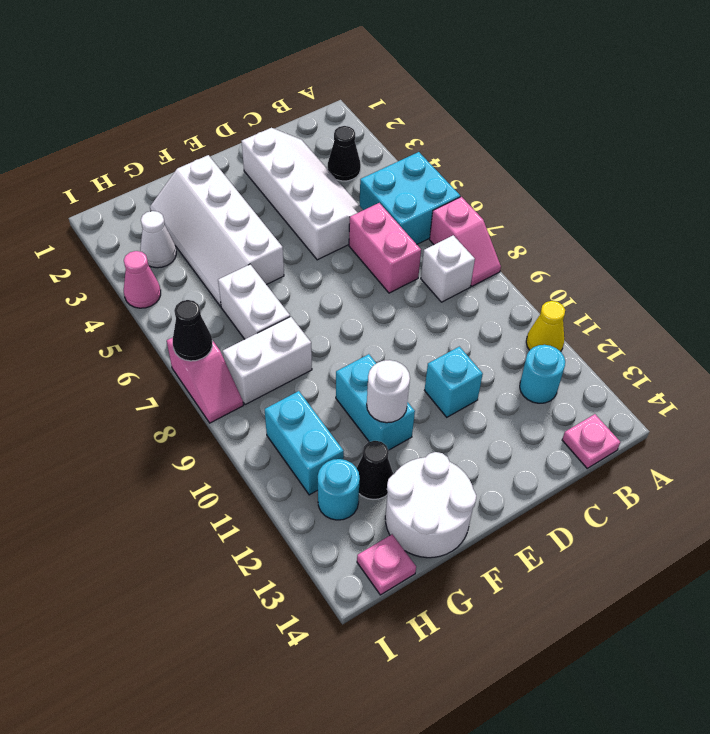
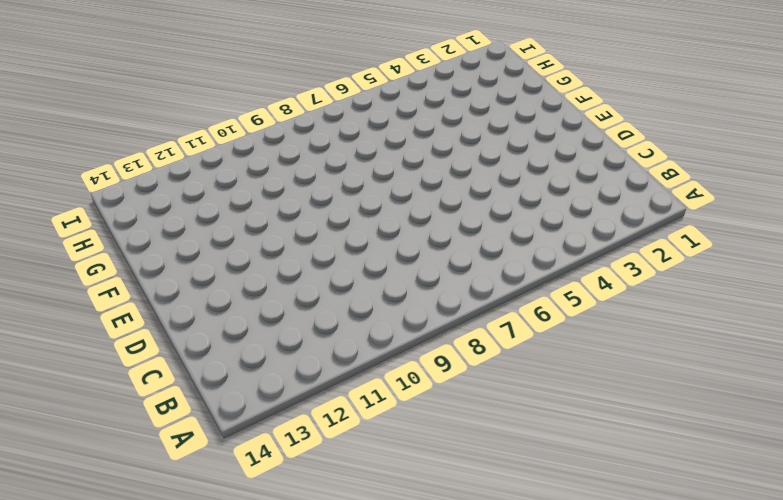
none -> cyan brick A5:B6 level 1
none -> pink slope A7:A8 level 1 top 7
none -> yellow cone A11 level 1

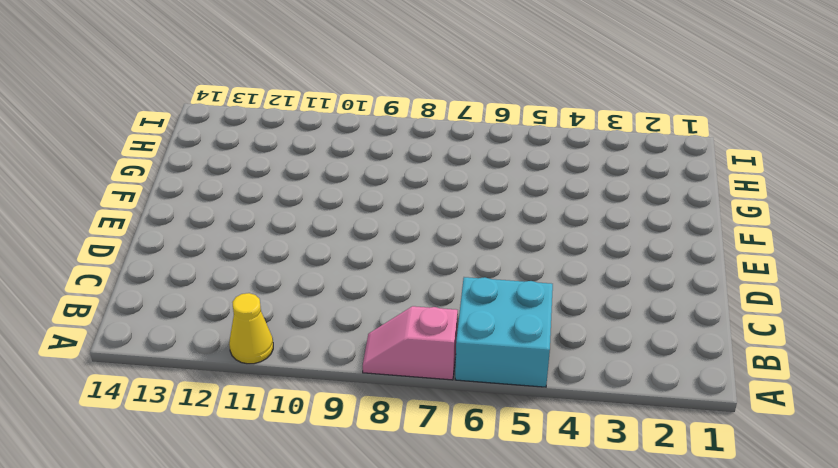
none -> black cone B3 level 1
none -> white brick B8 level 1
none -> cyan round brick B12 level 1

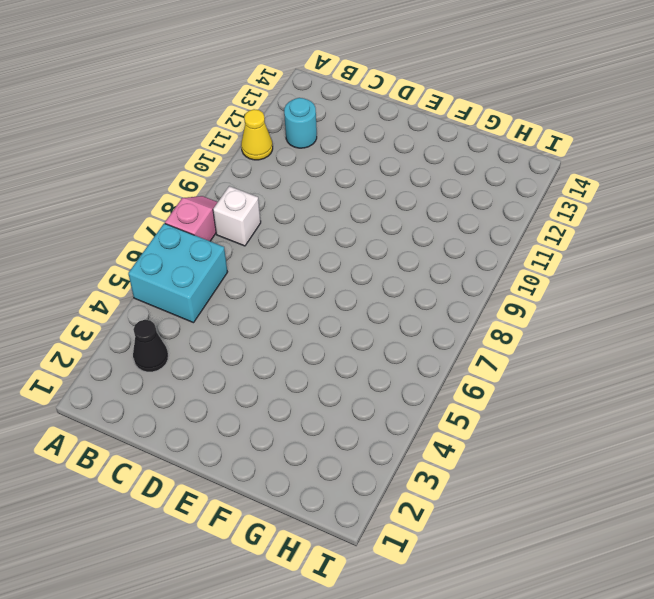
none -> pink plate B14 level 1
none -> white slope C2:D5 level 1 top D
none -> pink brick C6:C7 level 1

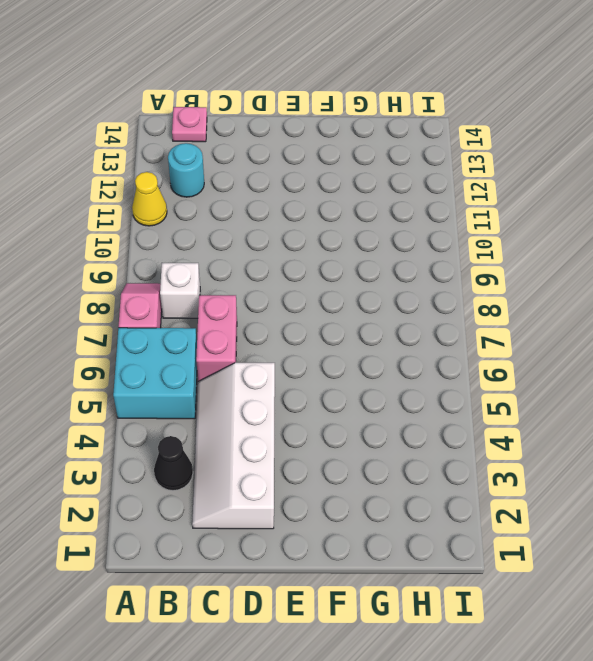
none -> cyan brick D11 level 1
none -> white slope F2:G5 level 1 top F
none -> cyan brick F10:F11 level 1

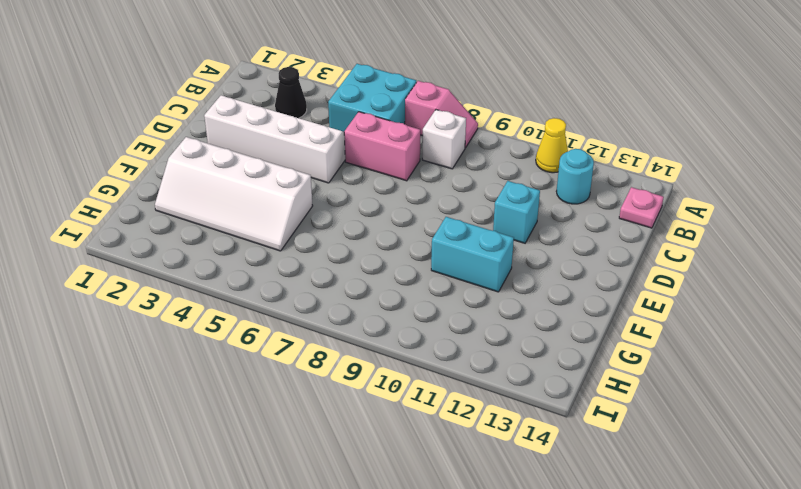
none -> white round brick F13:G14 level 1
none -> white brick G6:G7 level 1
none -> white brick G8:H8 level 1

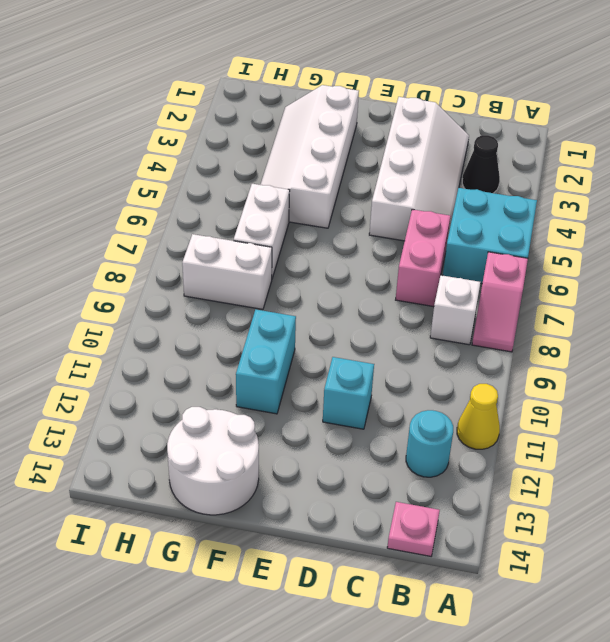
none -> black cone G12 level 1
none -> white cone H3 level 1
none -> cyan brick H10:H11 level 1

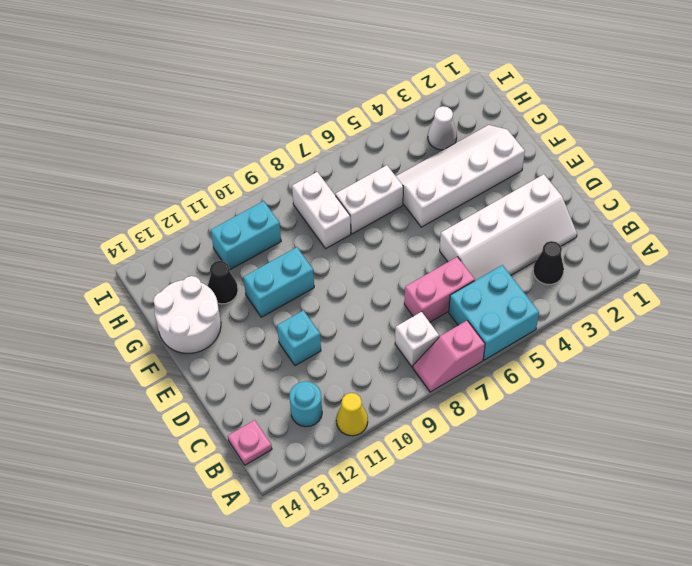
none -> cyan round brick H12 level 1
none -> pink plate H14 level 1
none -> pink cone I4 level 1

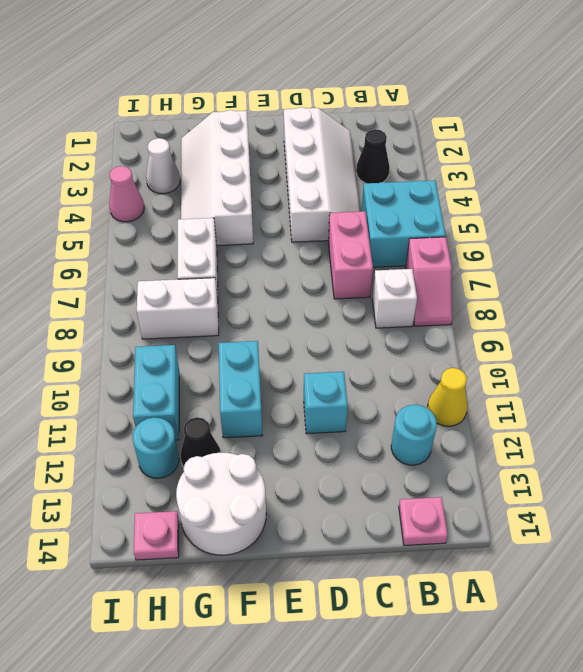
none -> pink slope I7:I8 level 1 top 7
none -> white round brick F11 level 2
none -> black cone I7 level 2

